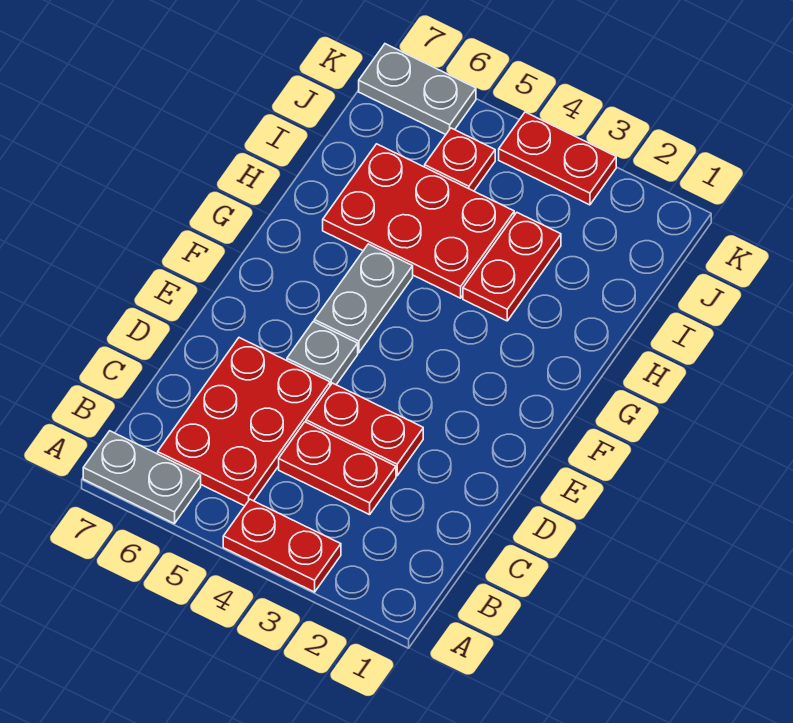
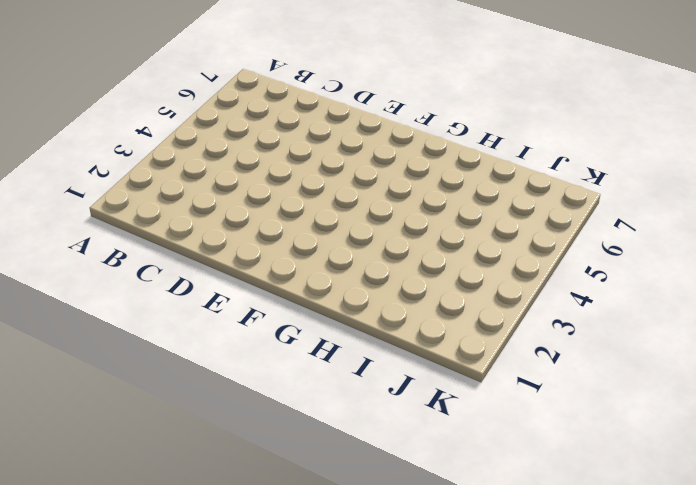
none -> red plate A3:A4 level 1
none -> grey plate A6:A7 level 1
none -> red plate B5:D6 level 1

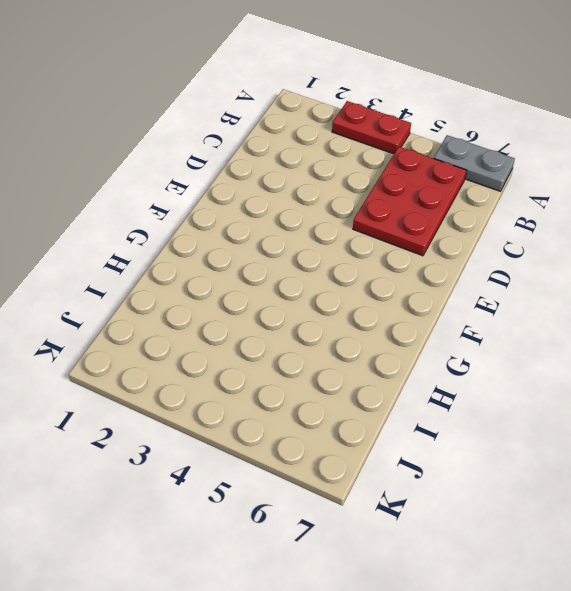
none -> red plate C3:C4 level 1
none -> red plate D3:D4 level 1
none -> grey plate E5 level 1

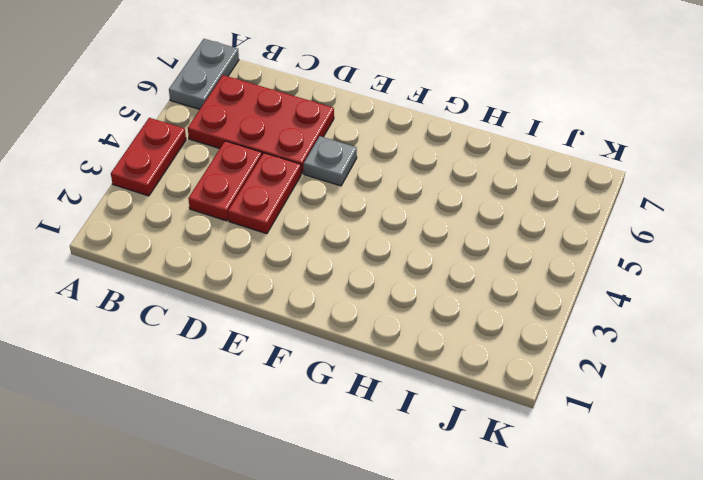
none -> grey plate F5:G5 level 1
none -> red plate H3:I3 level 1
none -> red plate H4:I6 level 1

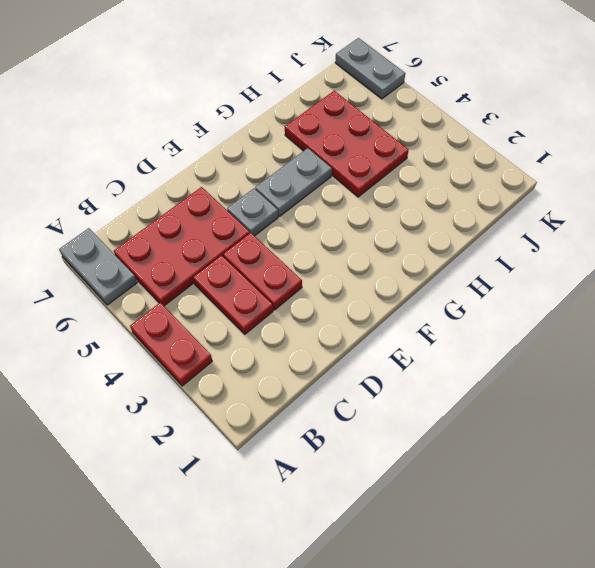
none -> red plate H3:I3 level 1
none -> red plate J5 level 1
none -> red plate K3:K4 level 1

